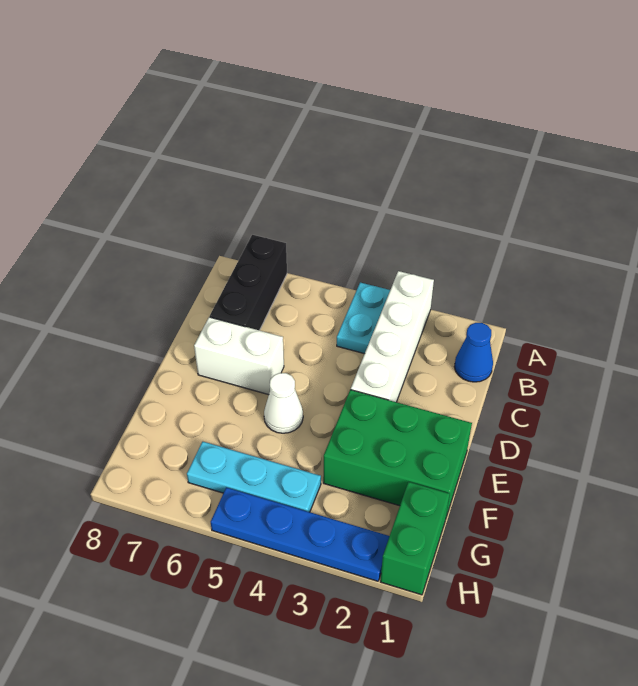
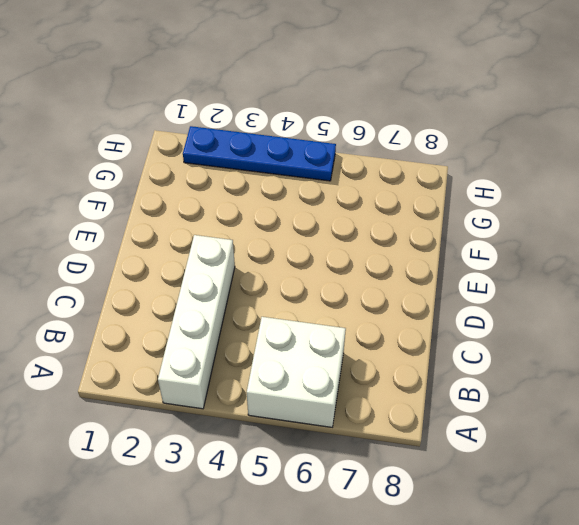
white brick A5:B6 level 1 -> none
none -> cyan plate A4:B4 level 1
none -> black brick A7:C7 level 1

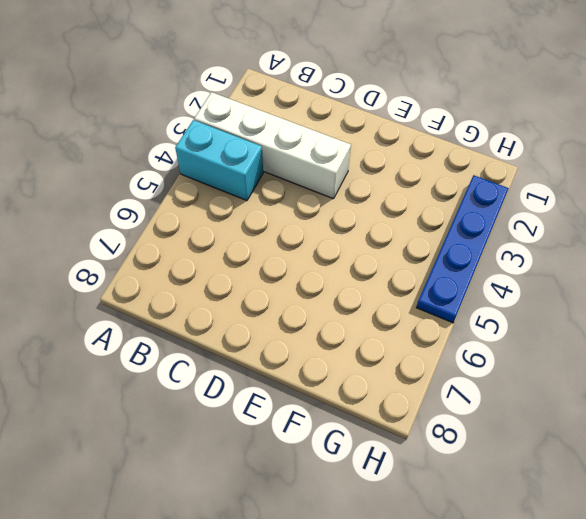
cyan brick A4:B4 level 1 -> cyan plate A4:B4 level 1
none -> black brick A7:C7 level 1
none -> blue cone B1 level 1

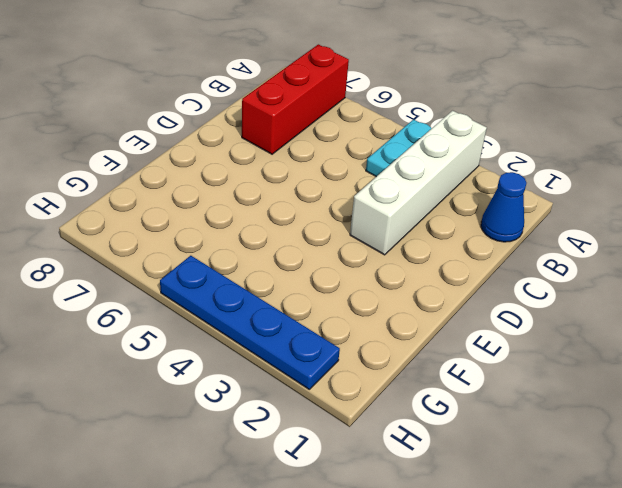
red brick A7:C7 level 1 -> black brick A7:C7 level 1
none -> white brick D6:D7 level 1
none -> green brick E1:F3 level 1

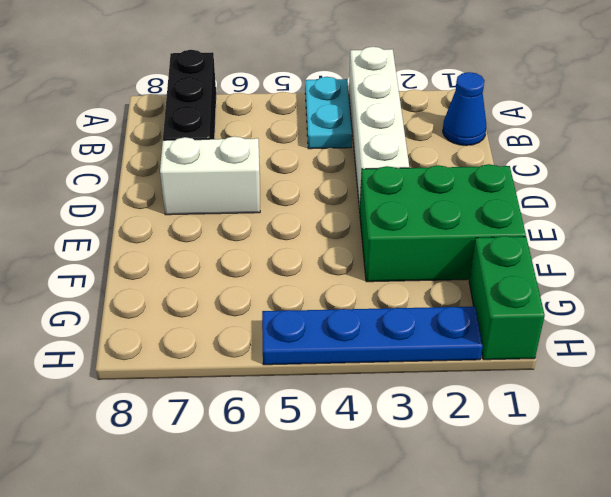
none -> white cone E5 level 1
none -> cyan plate G4:G6 level 1

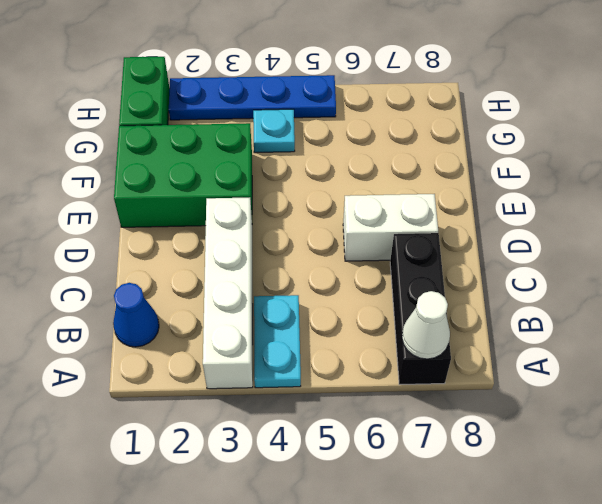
white cone A7 level 2 -> white cone E5 level 1
cyan plate G4 level 1 -> cyan plate G4:G6 level 1

